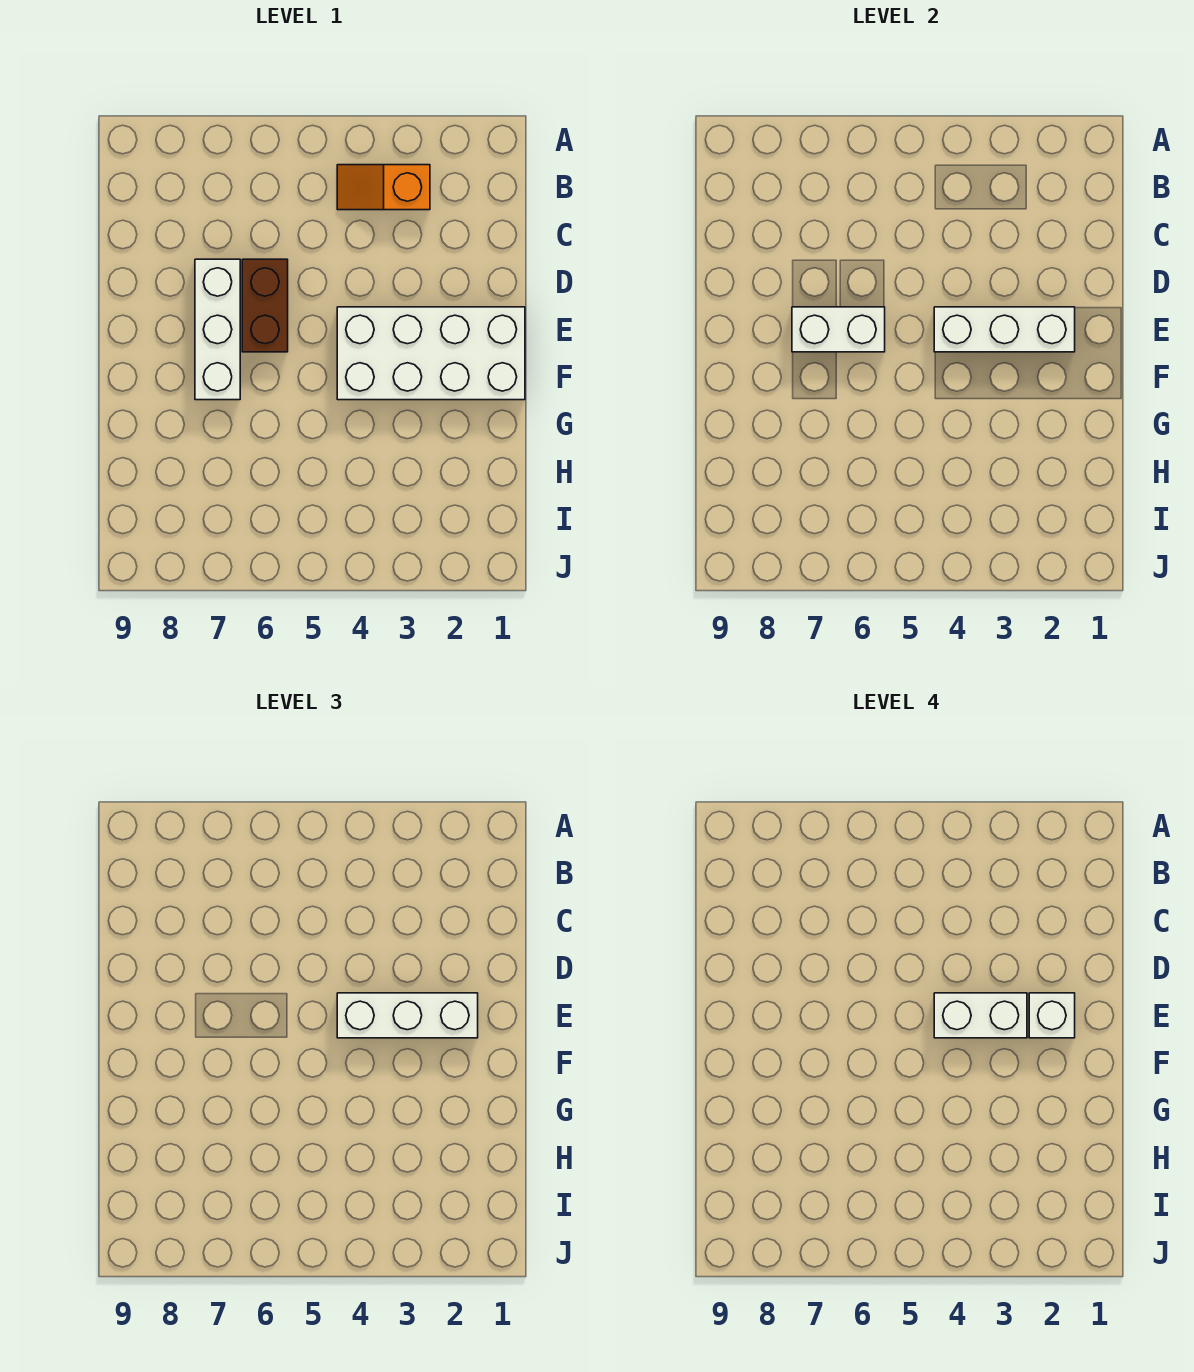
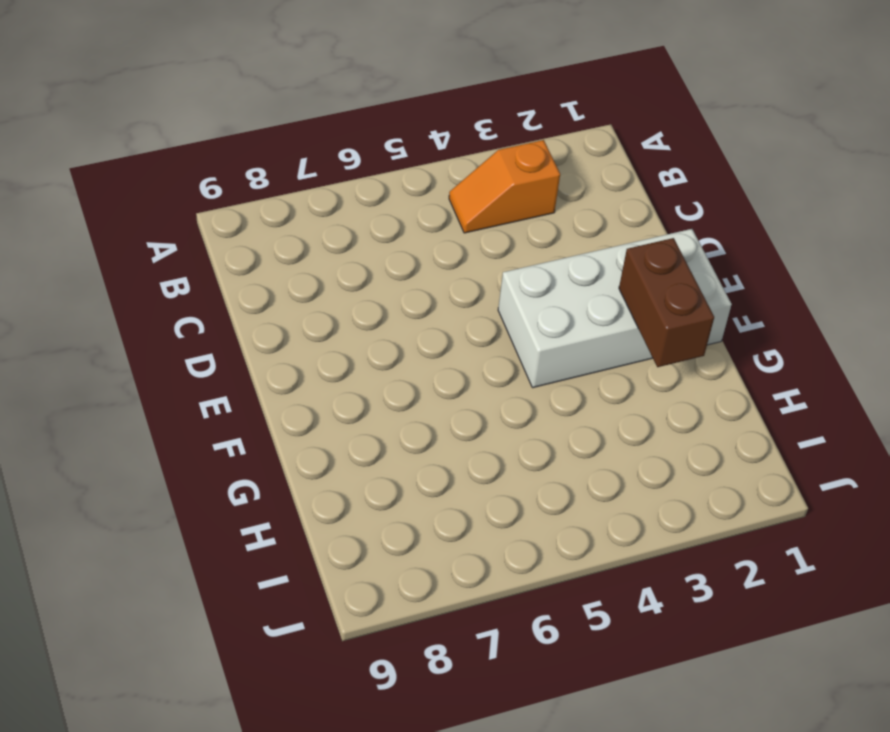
brown brick F2:G2 level 2 -> brown brick D6:E6 level 1
none -> white brick D7:F7 level 1
none -> white brick E2:E4 level 2

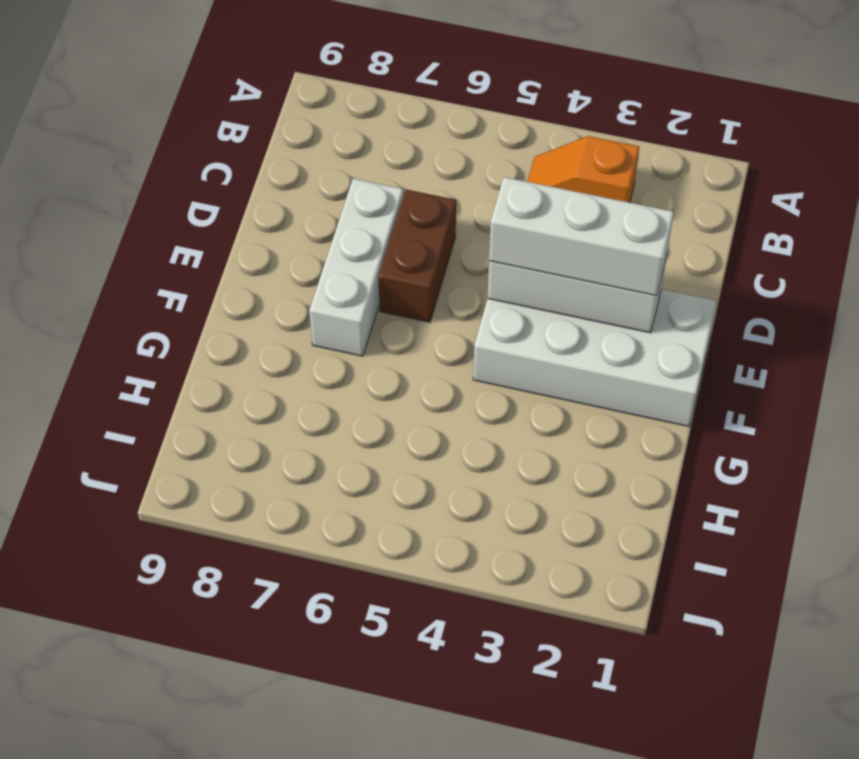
none -> white brick E6:E7 level 2
none -> white brick E2 level 4

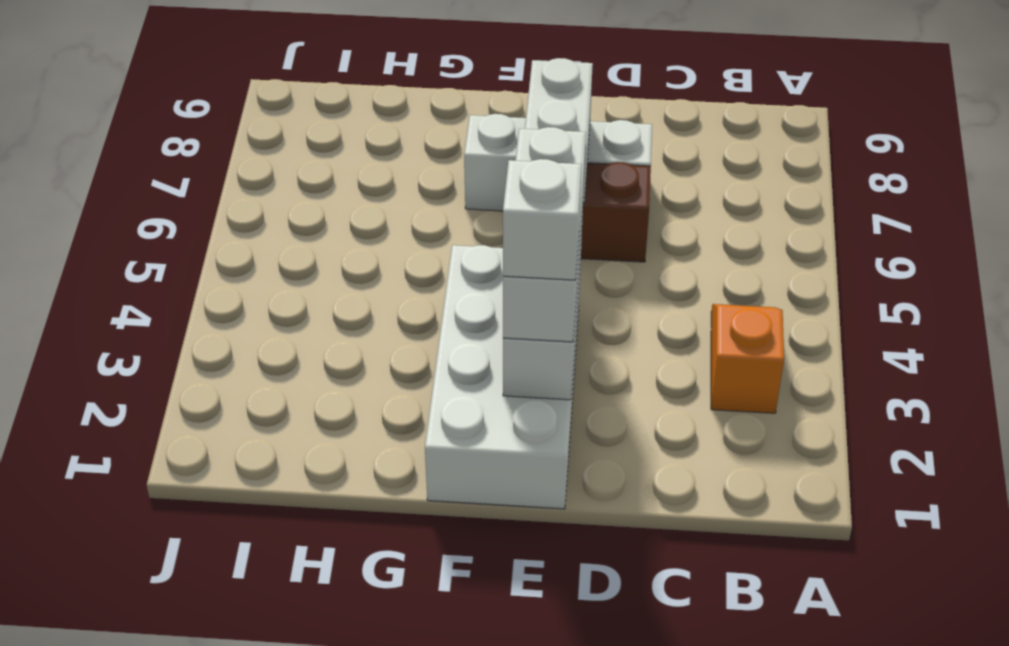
none -> white brick E3:E4 level 4

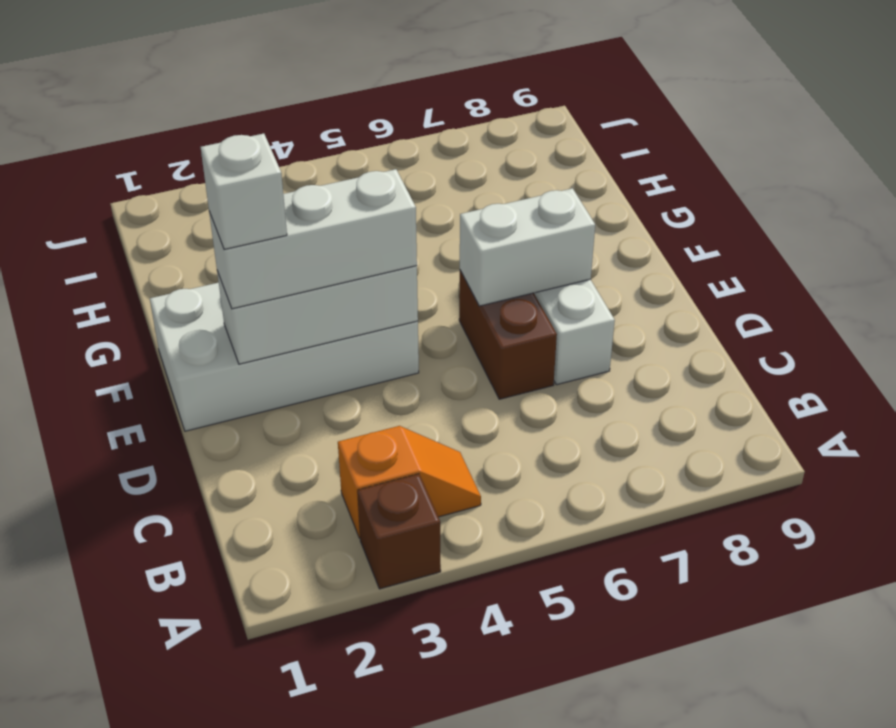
brown brick A3 level 1 -> none
none -> white brick E3:E4 level 4

